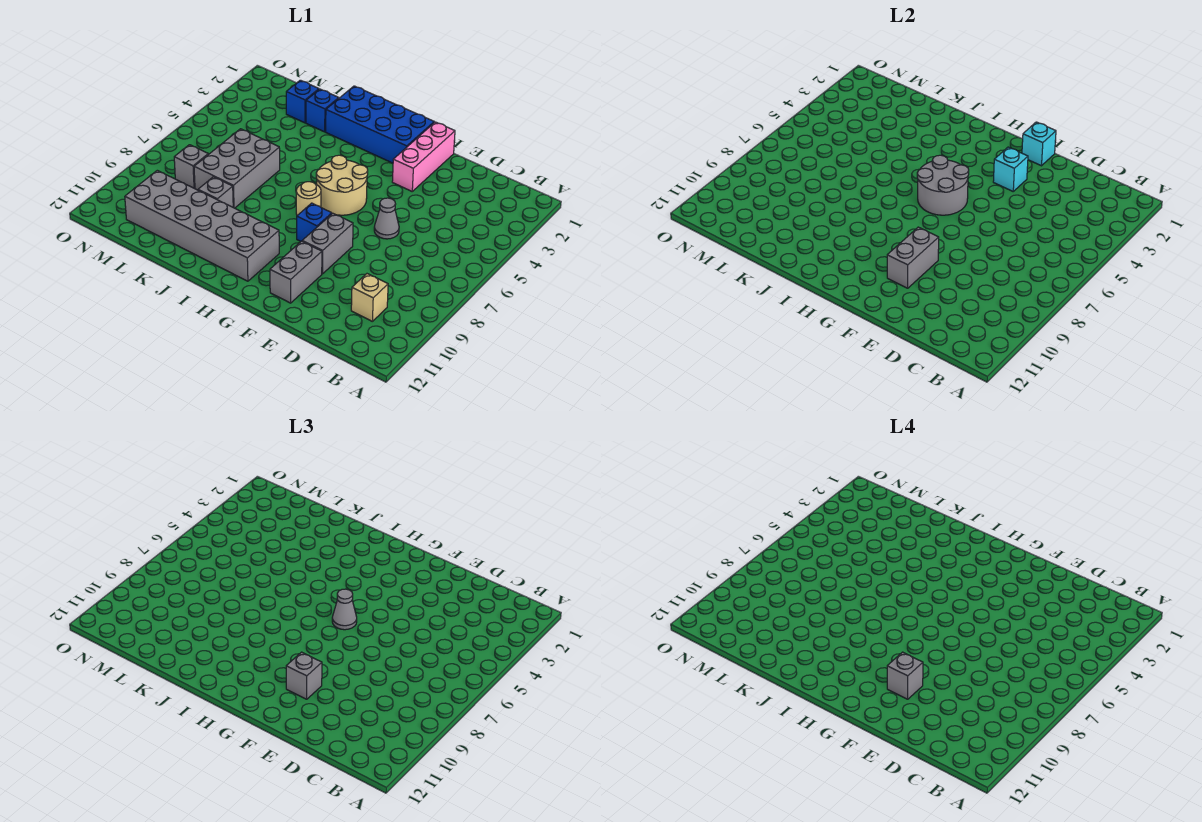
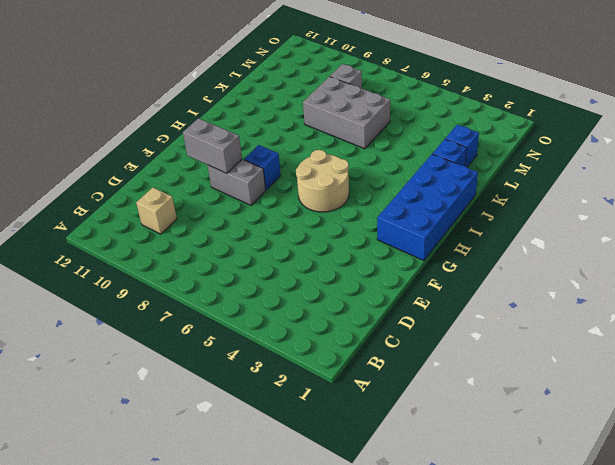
none -> grey cone E6 level 1
none -> pink brick F1:F3 level 1
none -> grey brick F10:F11 level 1

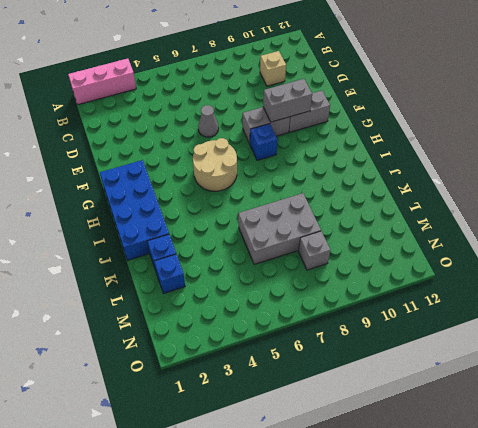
pink brick A1:A3 level 1 -> pink brick F1:F3 level 1
none -> tan round brick H7 level 1
none -> grey brick H10:M11 level 1
none -> grey brick K9 level 1

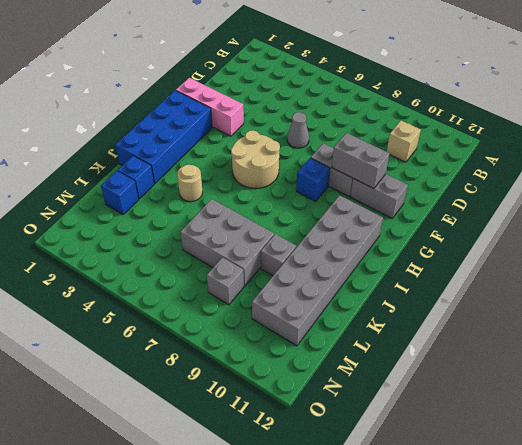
tan round brick J4 level 1 -> tan round brick H7 level 1
none -> cyan brick F1 level 2
none -> cyan brick F3 level 2
none -> grey round brick G5:H6 level 2

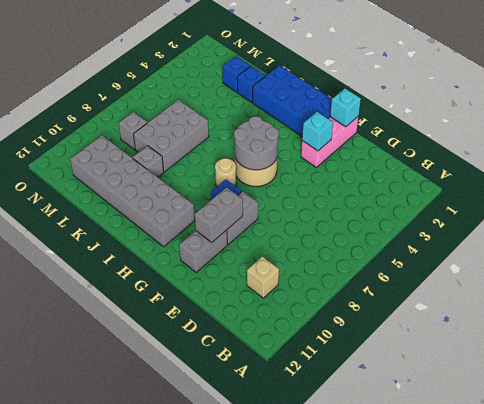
none -> grey cone E6 level 1
none -> grey brick F10 level 3
none -> grey cone G6 level 3

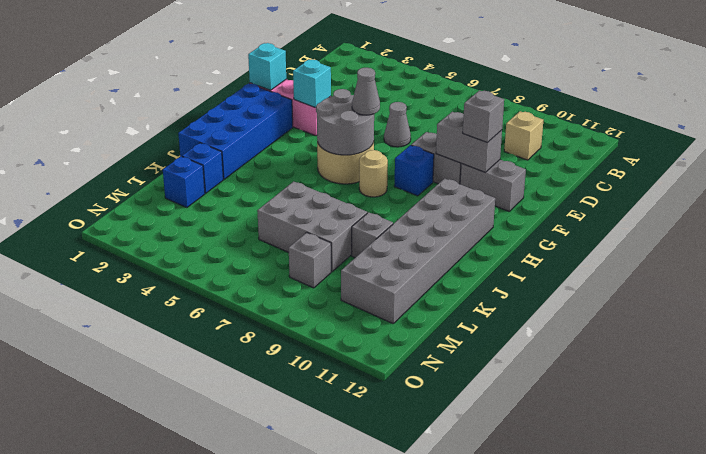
none -> grey brick F10 level 4

